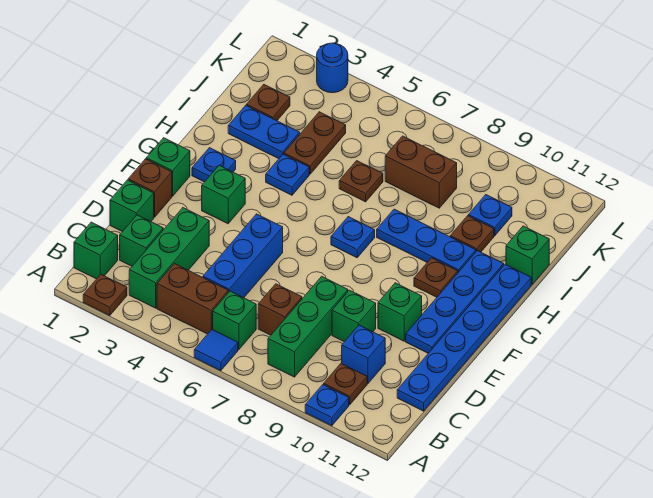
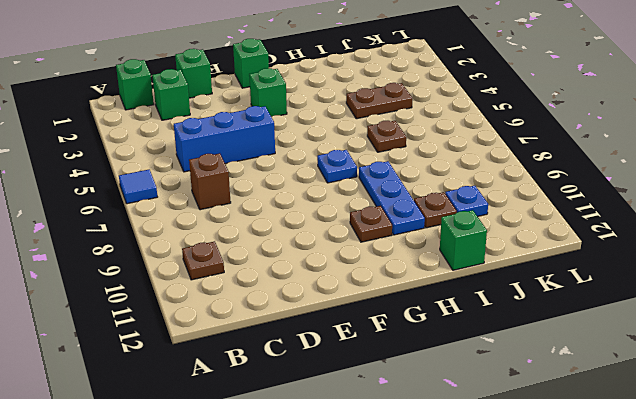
none -> brown plate A2 level 1
none -> blue plate A10 level 1
none -> green brick B3:D3 level 1
none -> brown brick B4:B5 level 1

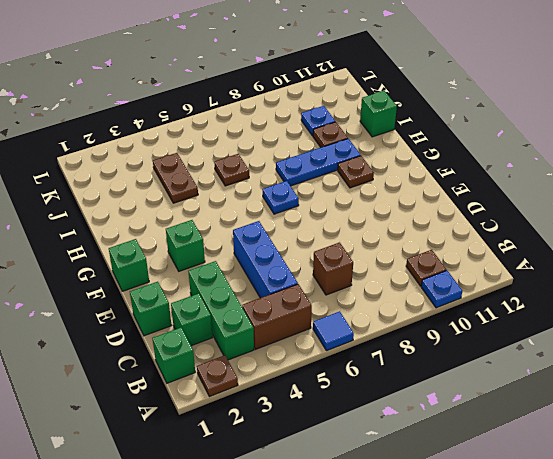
none -> green brick B6 level 1
none -> green brick B8:D8 level 1
none -> blue brick C10 level 1
none -> blue plate C12:H12 level 1

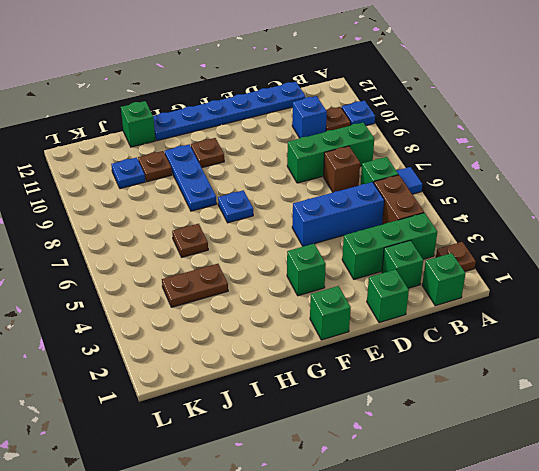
none -> green brick D9 level 1
none -> brown brick E1 level 1
none -> green brick E10 level 1
none -> blue plate E11:H11 level 1

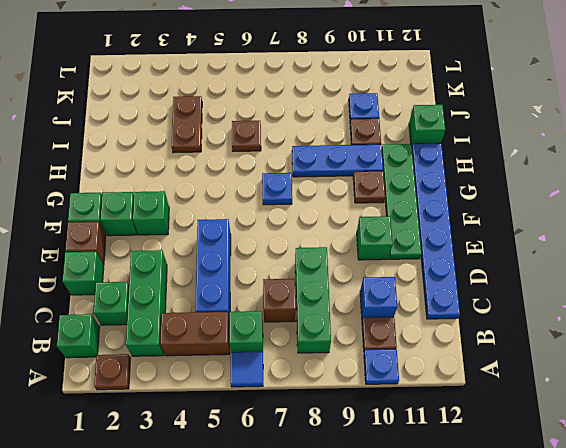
green plate E11:H11 level 1 -> blue plate E11:H11 level 1
green brick F2 level 1 -> green brick D9 level 1
none -> blue plate G2 level 1
none -> blue plate H4 level 1
none -> blue plate I2:I3 level 1
none -> brown plate J2 level 1

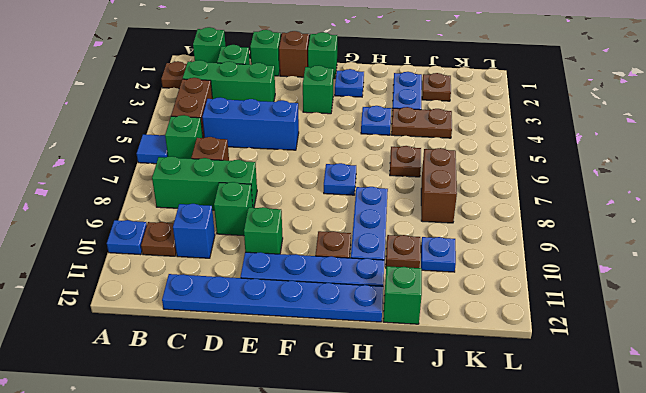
none -> blue round brick L3 level 1

